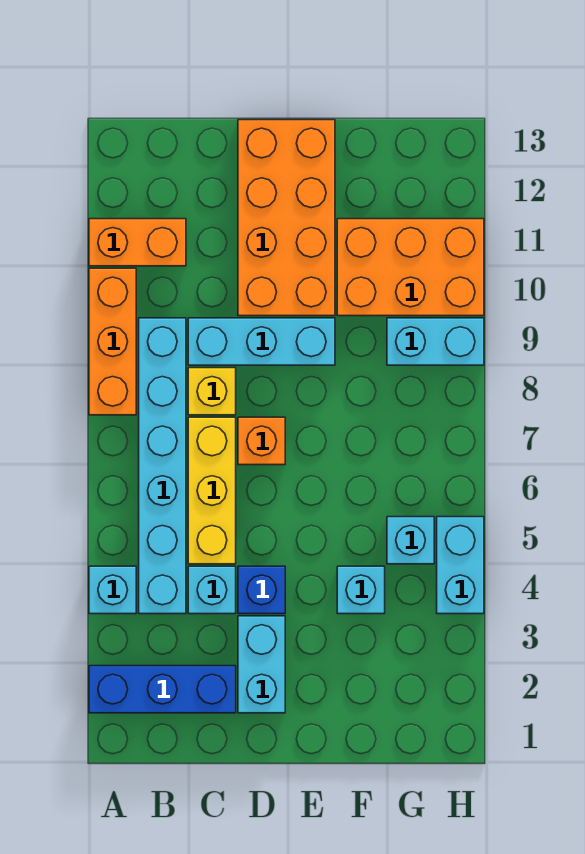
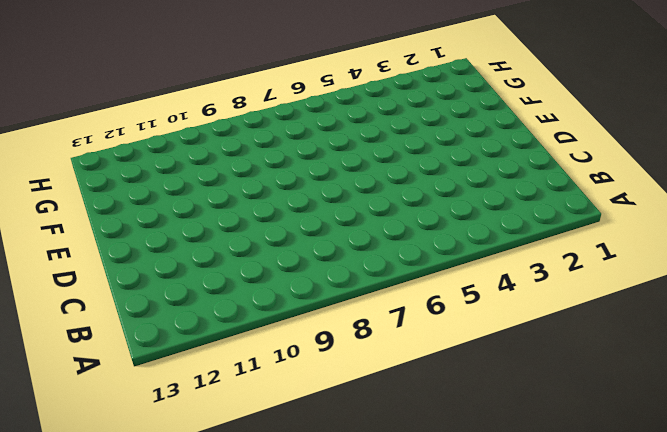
none -> blue brick A2:C2 level 1
none -> cyan brick A4 level 1
none -> orange brick A8:A10 level 1

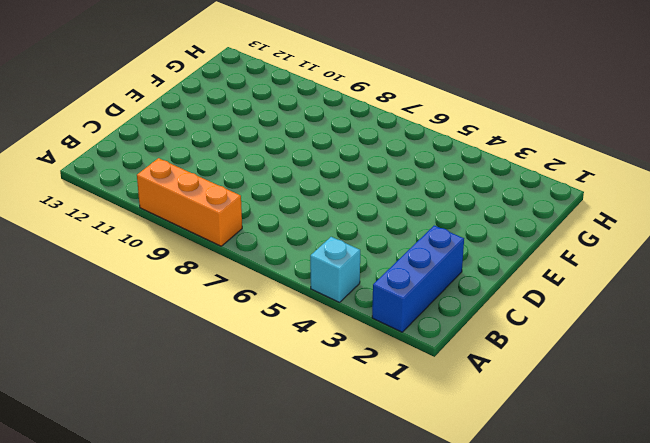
none -> orange brick A11:B11 level 1
none -> cyan brick B4:B9 level 1
none -> cyan brick C4 level 1

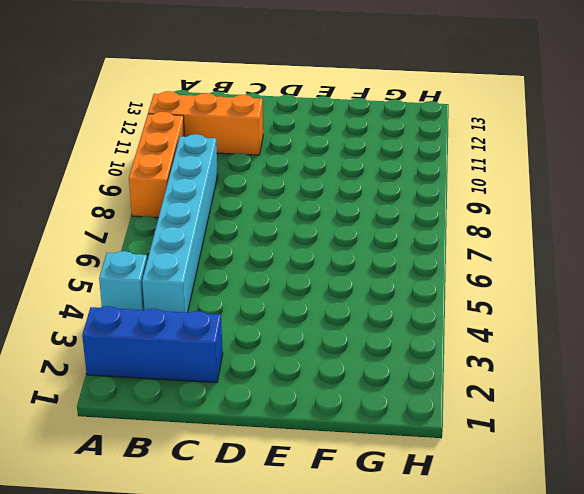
orange brick A11:C11 level 1 -> orange brick A11:B11 level 1
none -> cyan brick C4 level 1
none -> yellow brick C5:C7 level 1
none -> yellow brick C8 level 1

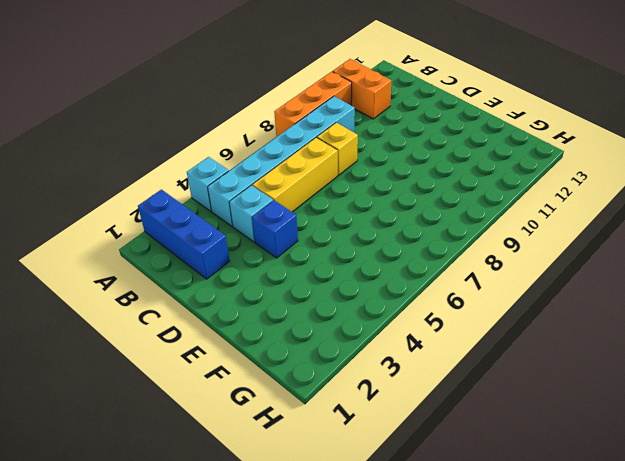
none -> cyan brick C9:E9 level 1
none -> cyan brick D2:D3 level 1
none -> orange brick D7 level 1

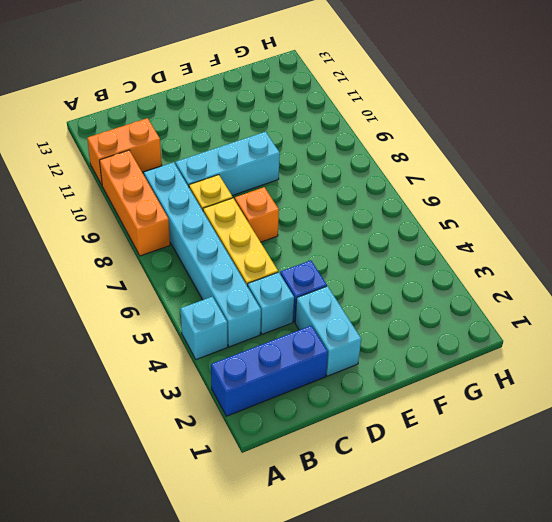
none -> orange brick D10:E13 level 1
none -> cyan brick F4 level 1
none -> orange brick F10:H11 level 1

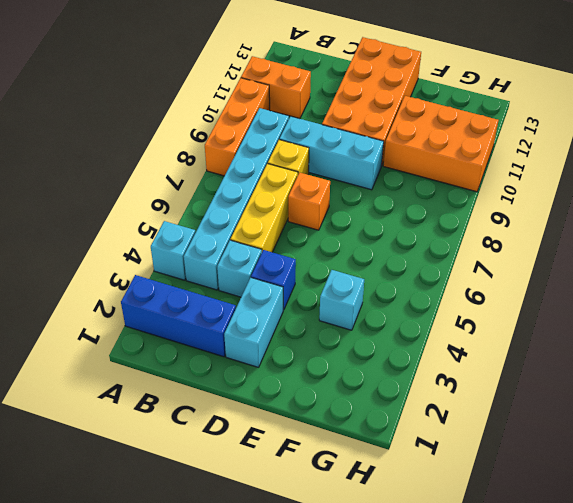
none -> cyan brick G5 level 1
none -> cyan brick G9:H9 level 1
none -> cyan brick H4:H5 level 1

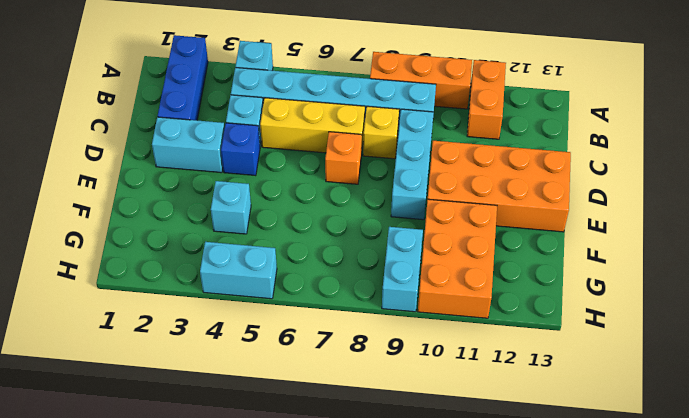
none -> cyan brick G5 level 1

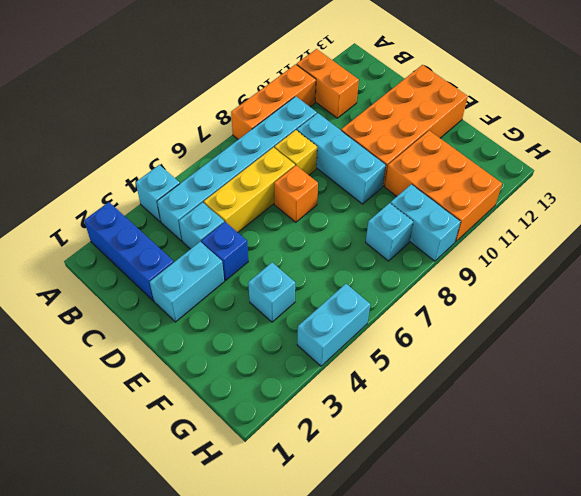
cyan brick G8 level 1 -> cyan brick G5 level 1

